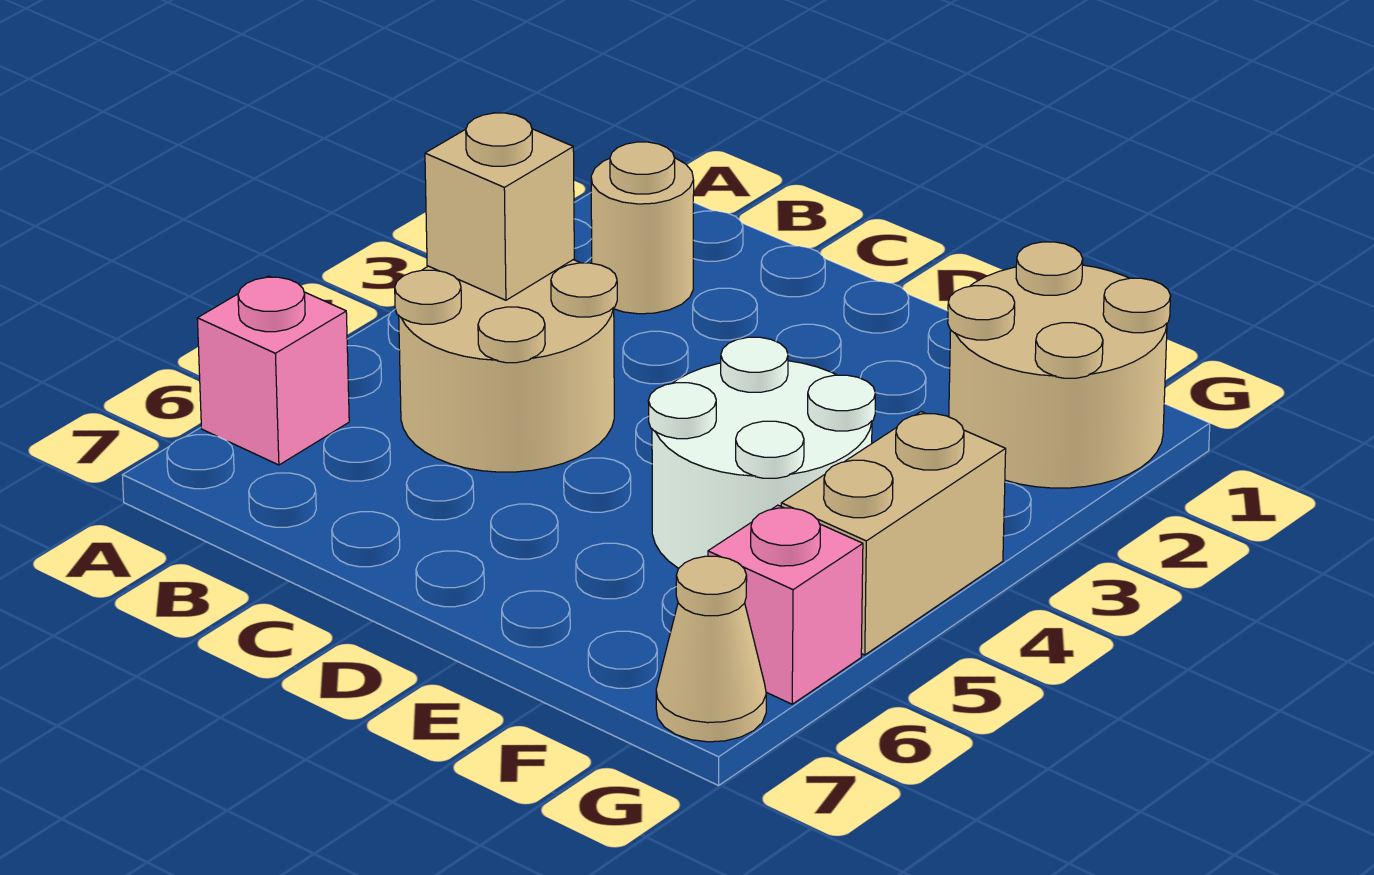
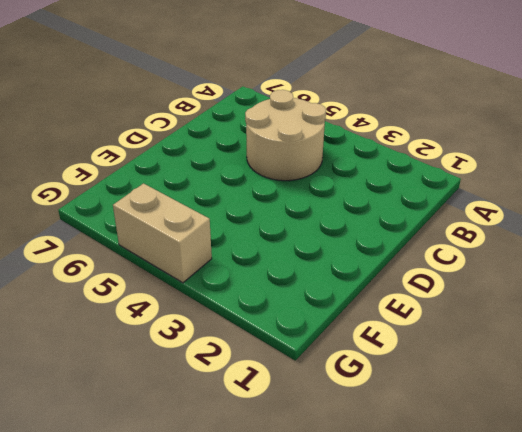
none -> pink brick A6 level 1
none -> tan round brick B2 level 1

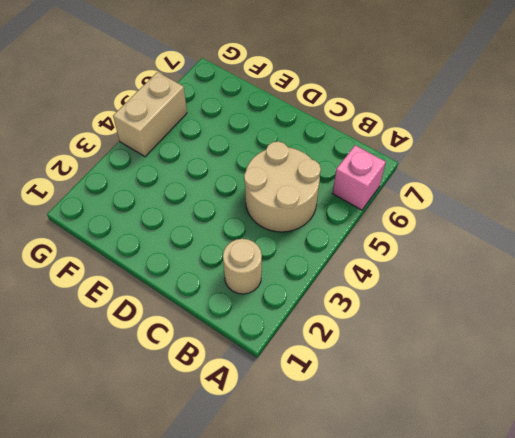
none -> white round brick E4:F5 level 1
none -> tan round brick F1:G2 level 1

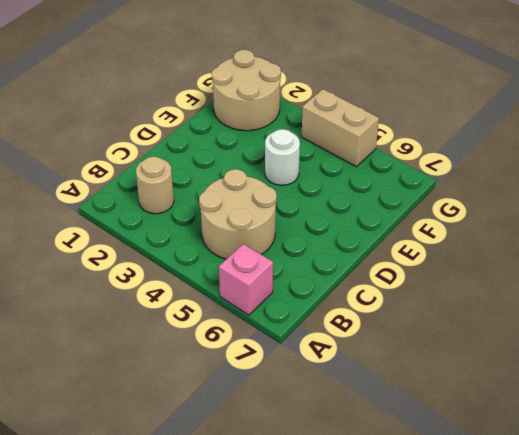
white round brick E4 level 1 -> white round brick E4:F5 level 1
none -> pink brick G6 level 1
none -> tan cone G7 level 1

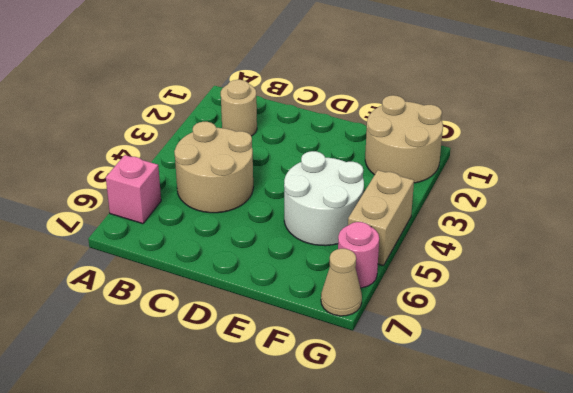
pink round brick G6 level 1 -> pink brick G6 level 1
none -> tan brick B4 level 2

